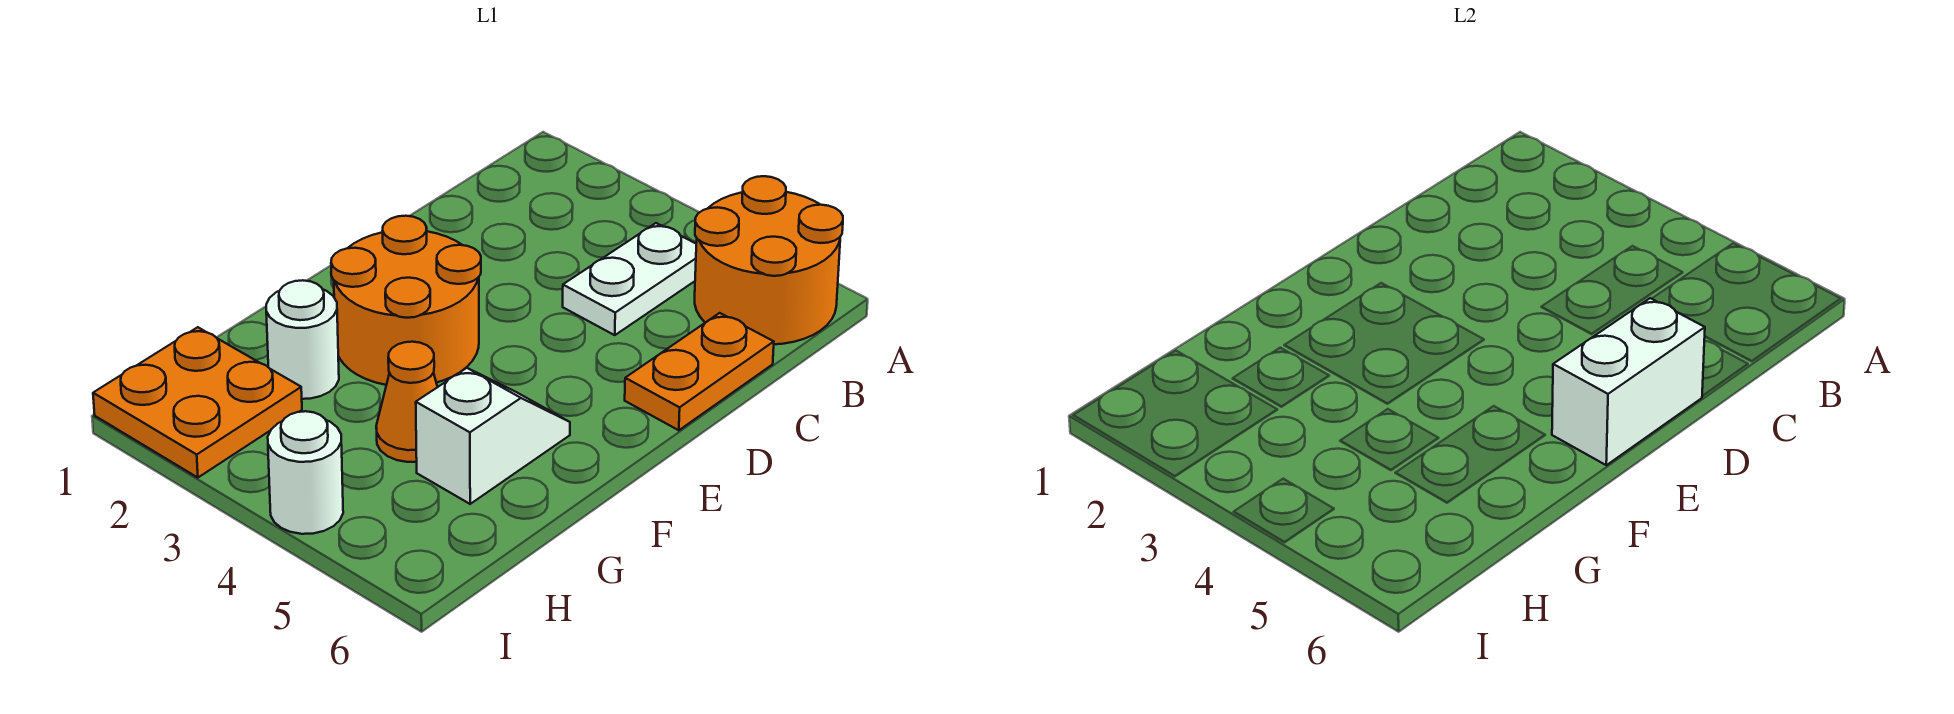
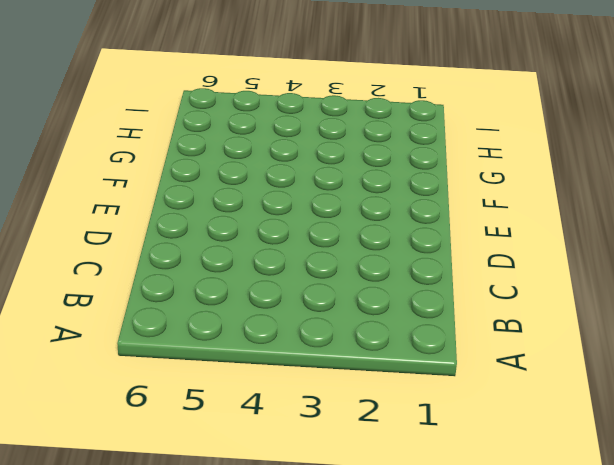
none -> orange round brick A5:B6 level 1
none -> white plate B4:C4 level 1

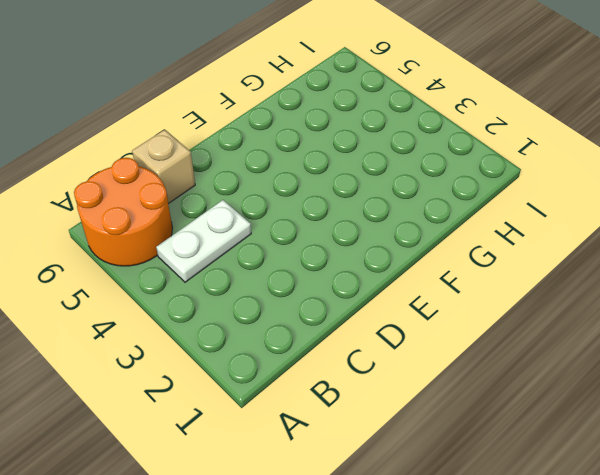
tan brick C6 level 1 -> orange plate C6:D6 level 1
none -> orange round brick E2:F3 level 1
none -> white slope F5:G5 level 1 top G

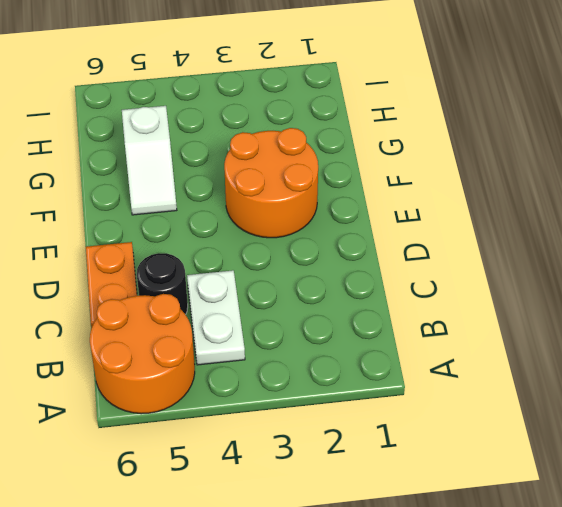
black round brick C5 level 1 -> none
none -> white round brick G2 level 1
none -> orange cone G4 level 1

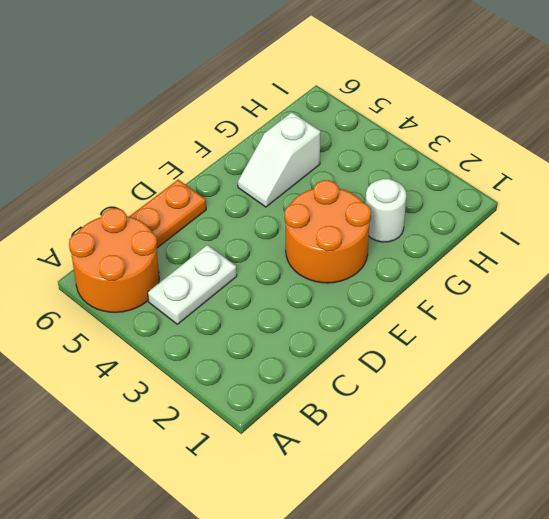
none -> orange cone G4 level 1
none -> orange plate H1:I2 level 1

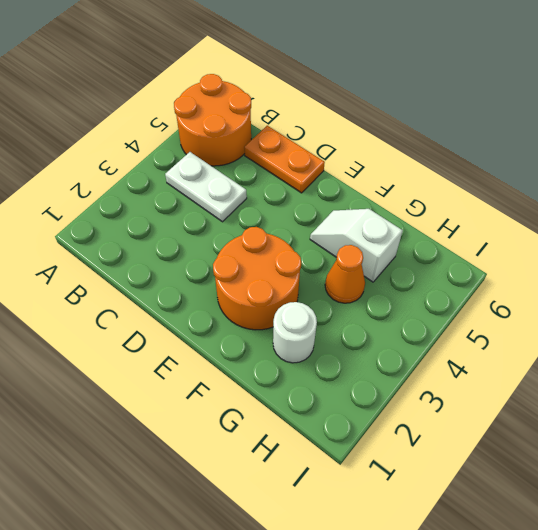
none -> orange plate H1:I2 level 1
none -> white round brick I4 level 1

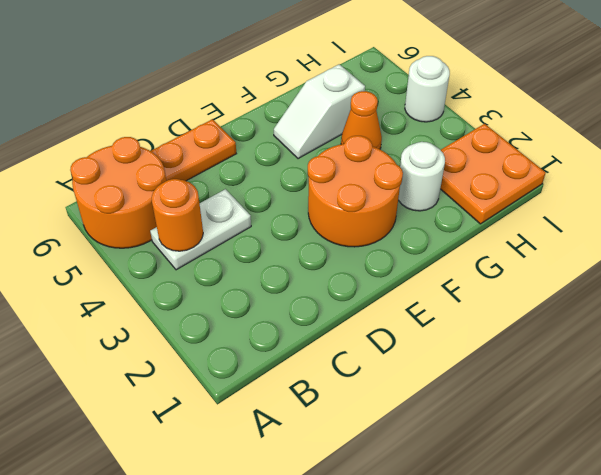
orange round brick B4 level 2 -> none
none -> white brick D6:E6 level 2

